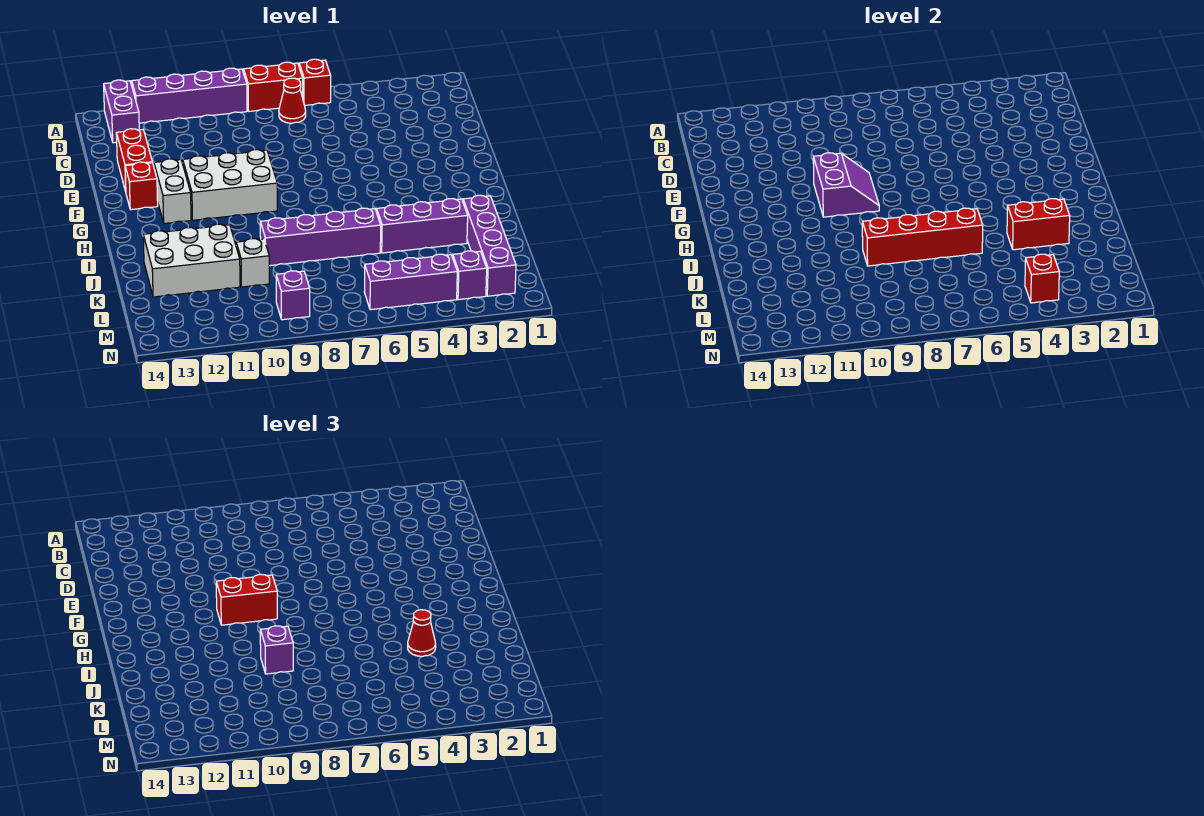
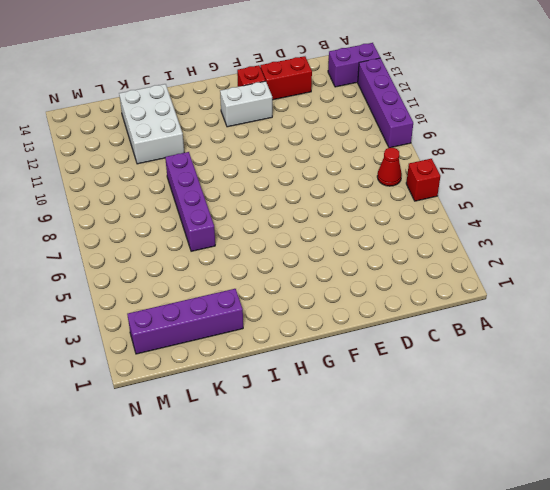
none -> red brick A7:A8 level 1
none -> white brick F9:G11 level 1
none -> purple brick J3:J5 level 1

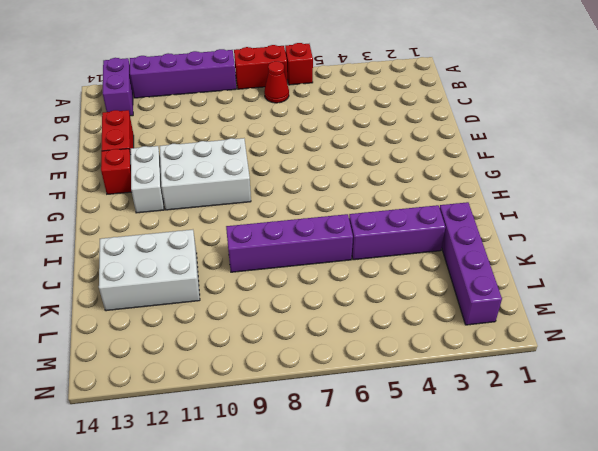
none -> white brick K10 level 1
none -> purple brick M3 level 1
none -> purple brick M4:M6 level 1

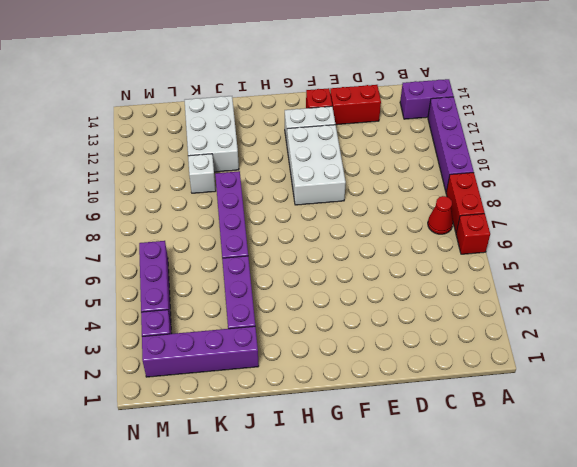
none -> purple brick M9 level 1
none -> purple slope F9:G10 level 2 top 10
none -> red brick J3:J4 level 2

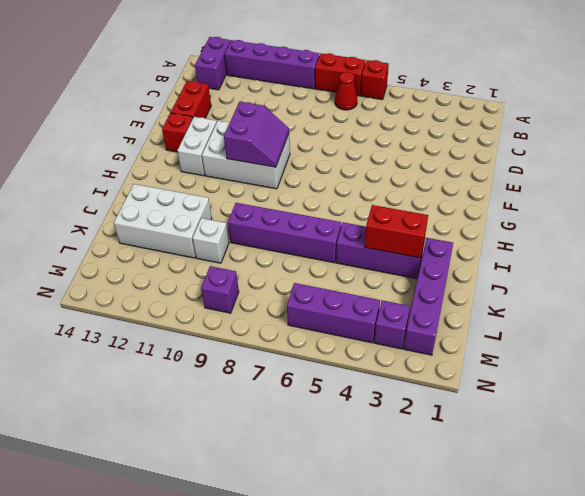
none -> red brick J6:J9 level 2
none -> red brick M4 level 2
none -> red brick G9:G10 level 3

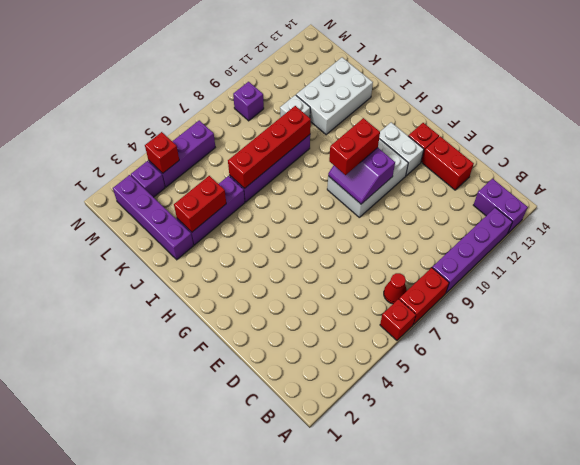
none -> red cone J4 level 3
none -> purple brick J9 level 3

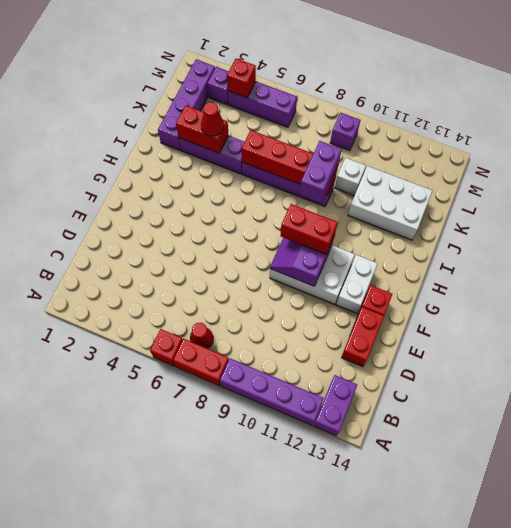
purple brick I9:J9 level 3 -> purple brick J9 level 3

